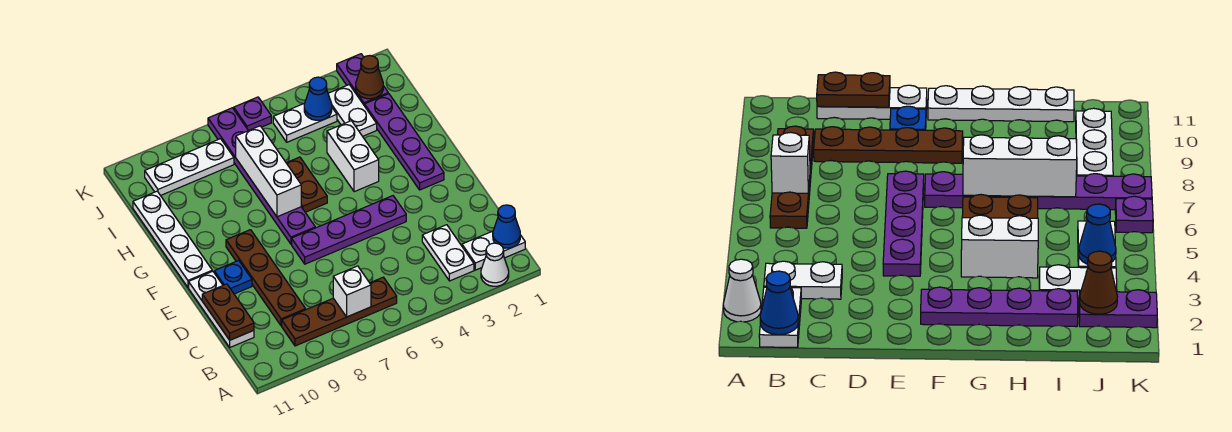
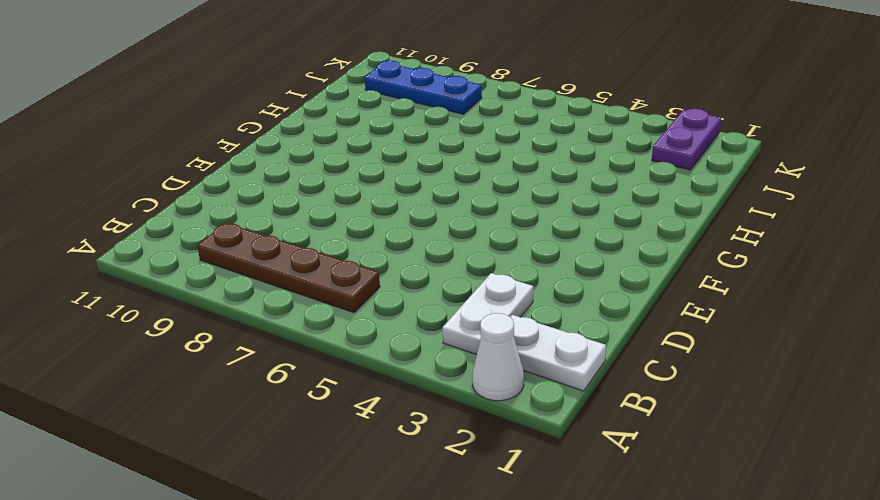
blue plate J8:J10 level 1 -> white plate J8:J10 level 1
none -> brown plate C9:F9 level 1
none -> white plate C11:E11 level 1
none -> purple plate E4:E7 level 1

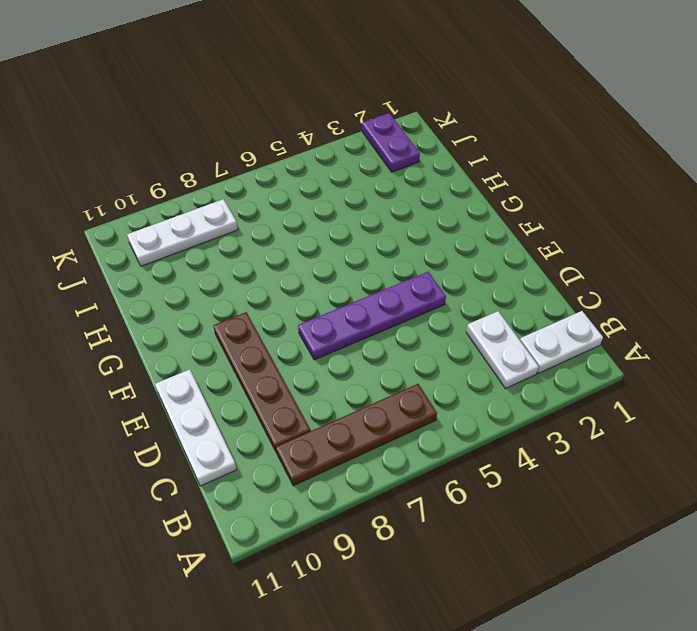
none -> white cone A2 level 1
none -> blue plate E10 level 1
none -> purple plate F2:I2 level 1

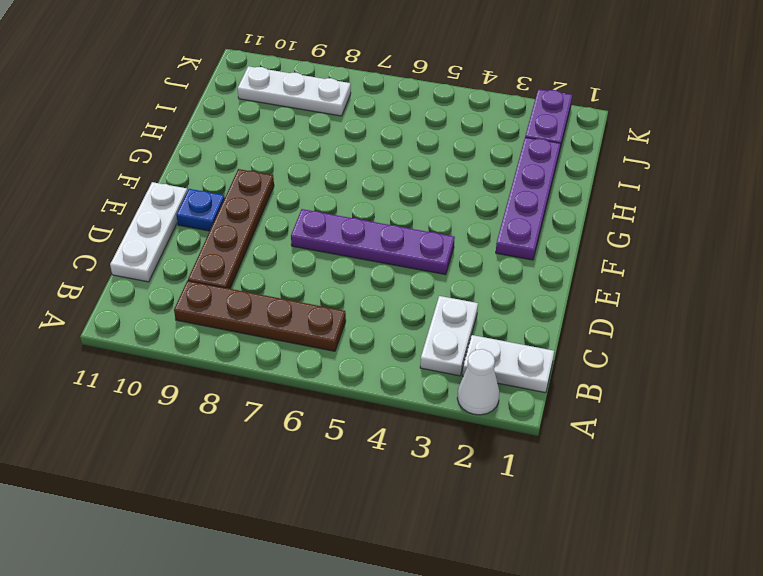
none -> purple plate F7:K7 level 1
none -> white plate F11:I11 level 1
none -> white brick G4:H4 level 1

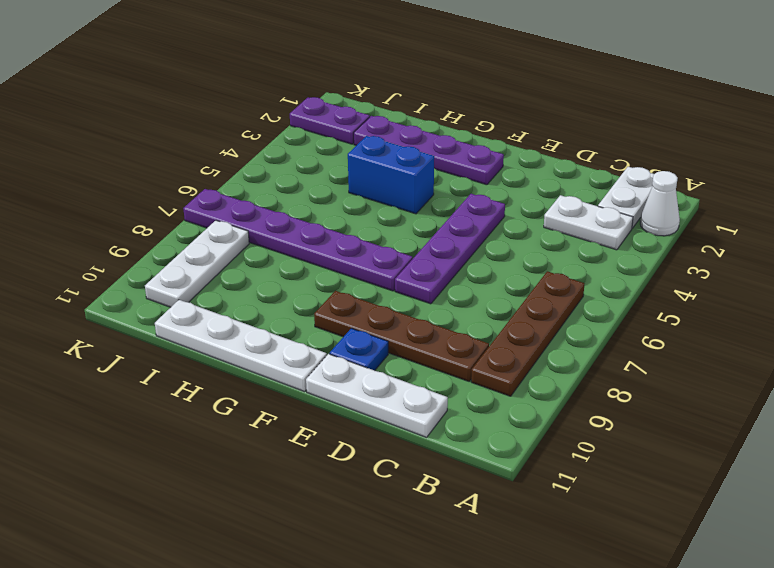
blue brick G4:H4 level 1 -> white brick G4:H4 level 1
none -> brown plate G6:H6 level 1
none -> white plate I3:J3 level 1
none -> white plate J4:J5 level 1

